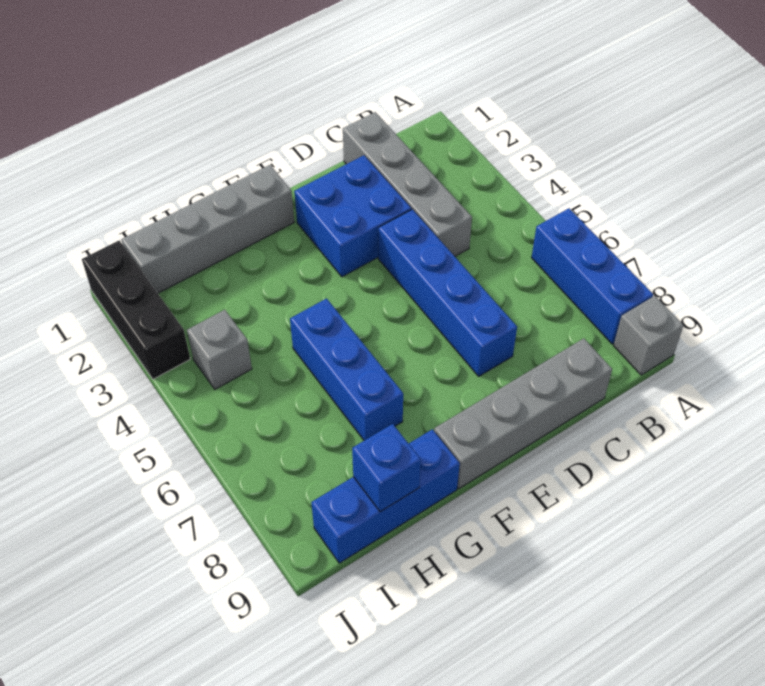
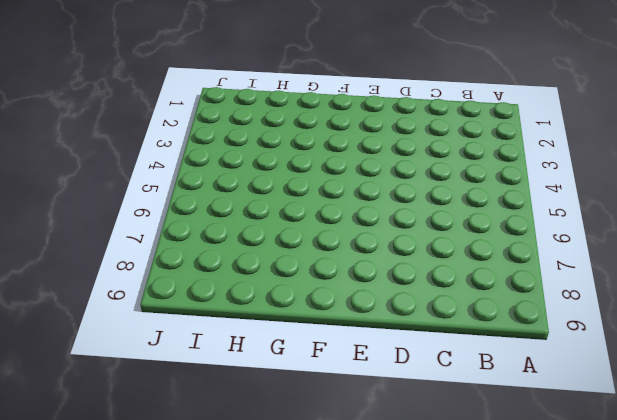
none -> blue brick A6:A8 level 1
none -> grey brick A9 level 1
none -> grey brick C1:C4 level 1

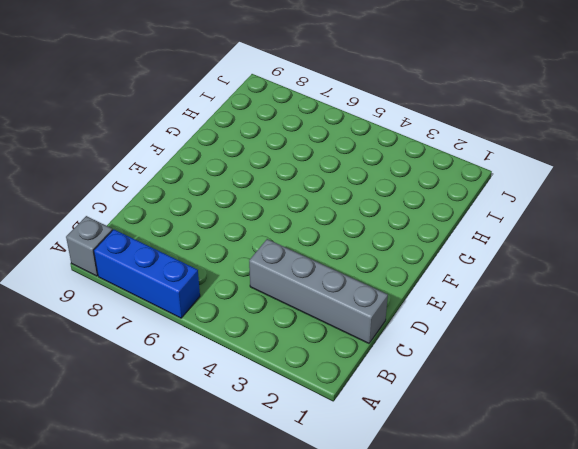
none -> grey brick C9:F9 level 1
none -> blue brick D2:E3 level 1
none -> blue brick D4:D7 level 1

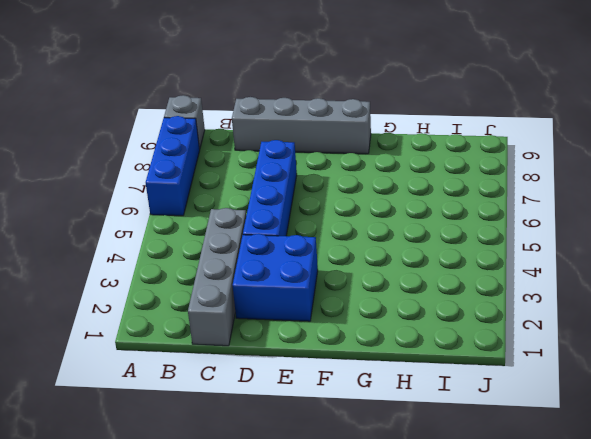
none -> grey brick F1:I1 level 1
none -> blue brick G5:G7 level 1
none -> blue brick G9:I9 level 1

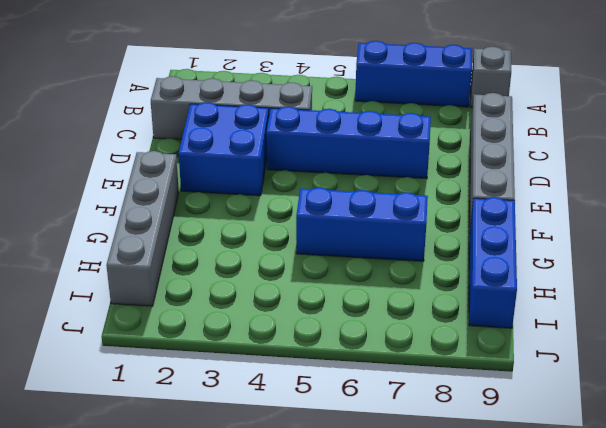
none -> grey brick I4 level 1
none -> black brick J1:J3 level 1
none -> blue brick H9 level 2

